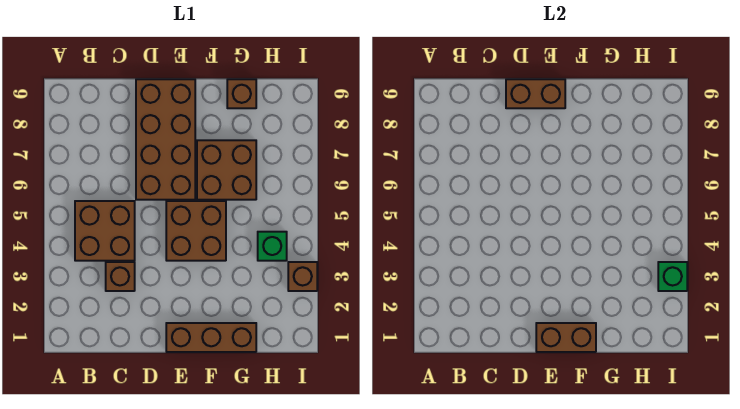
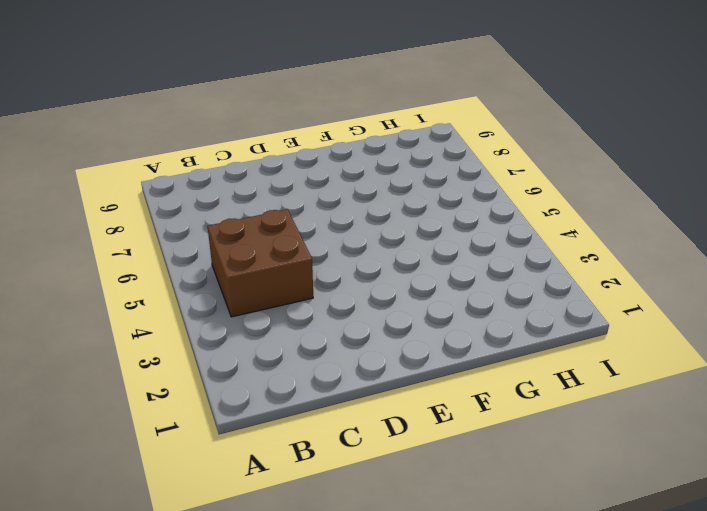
none -> brown brick C3 level 1
none -> brown brick D6:E9 level 1
none -> brown brick E1:G1 level 1

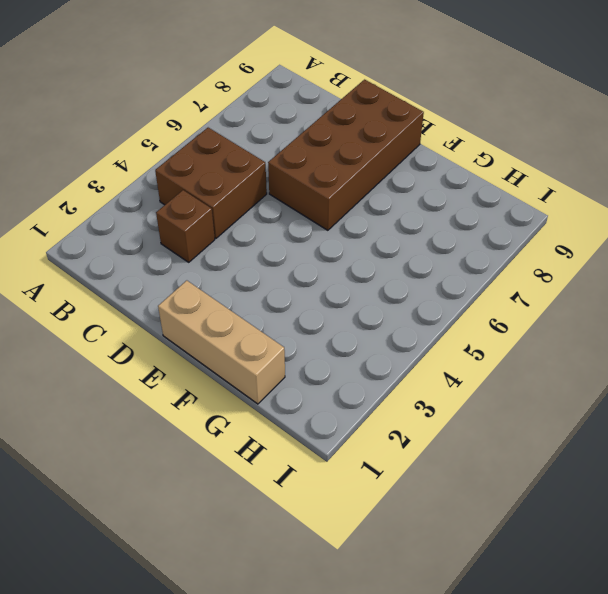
tan brick E1:G1 level 1 -> brown brick E1:G1 level 1
none -> brown brick E4:F5 level 1
none -> brown brick F6:G7 level 1
none -> brown brick G9 level 1

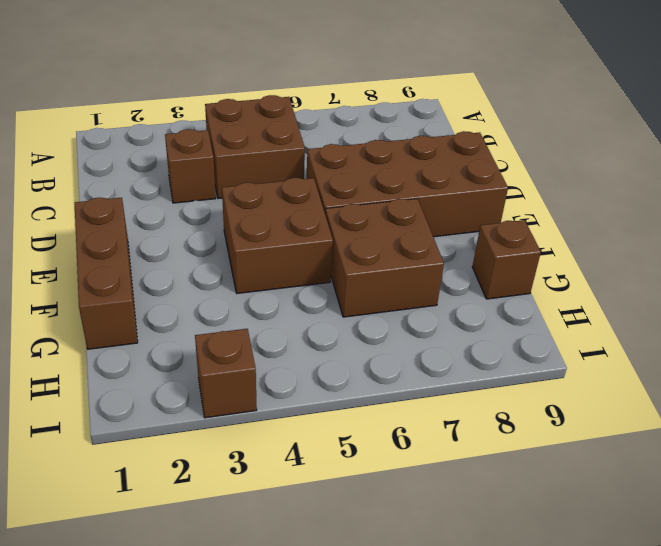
none -> green brick H4 level 1
none -> brown brick D9:E9 level 2
none -> brown brick E1:F1 level 2

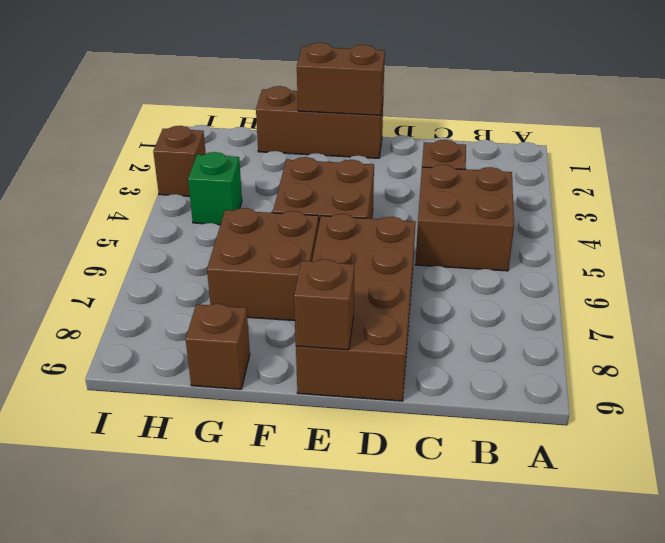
brown brick E9 level 2 -> brown brick D9:E9 level 2
none -> green brick I3 level 2

